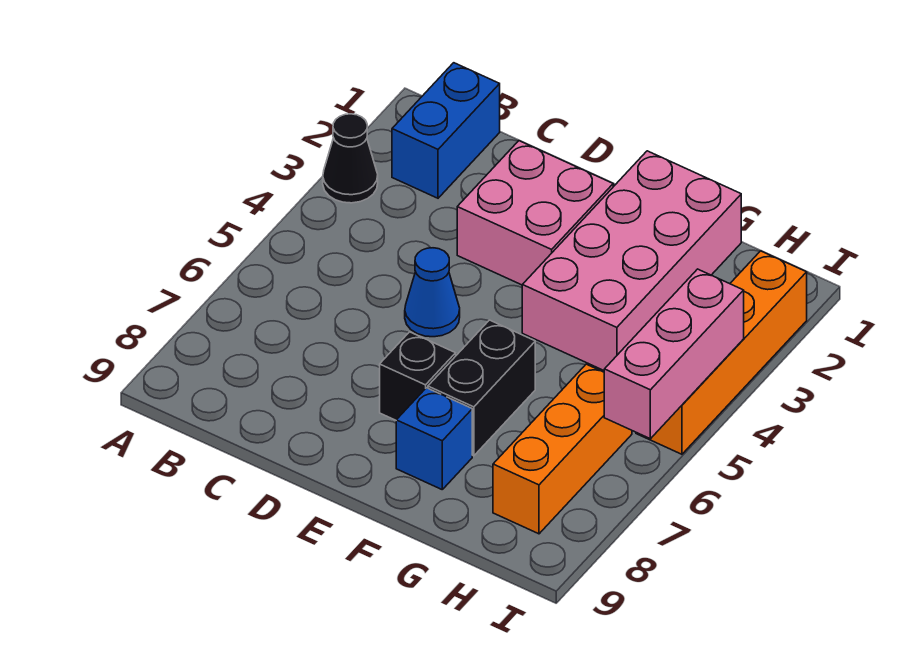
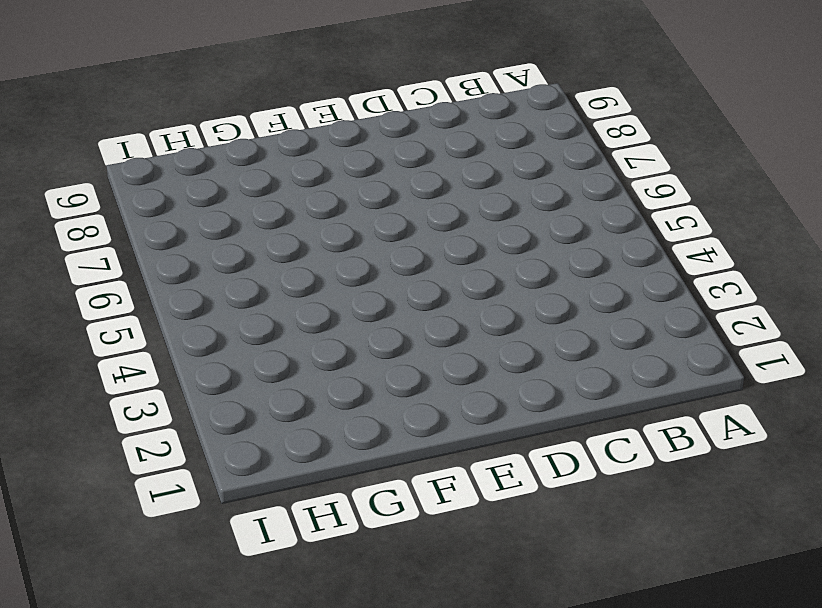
none -> black cone A3 level 1
none -> blue brick B1:B2 level 1

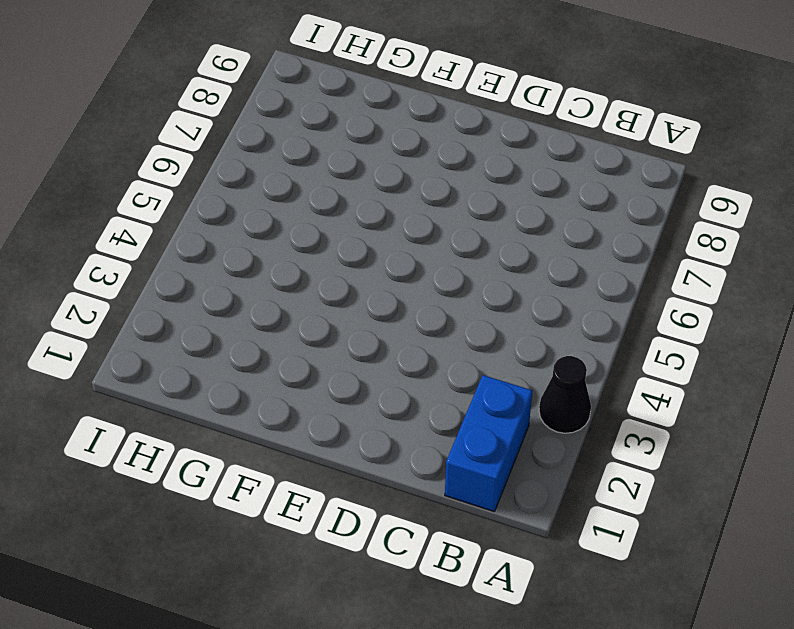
none -> pink brick D2:E3 level 1
none -> blue cone D5 level 1

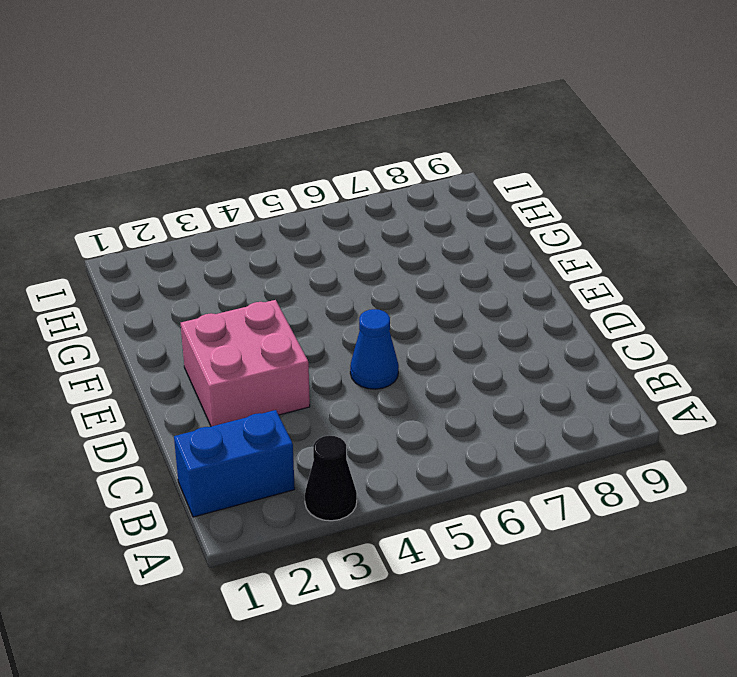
none -> black brick E7 level 1
none -> pink brick F1:G4 level 1

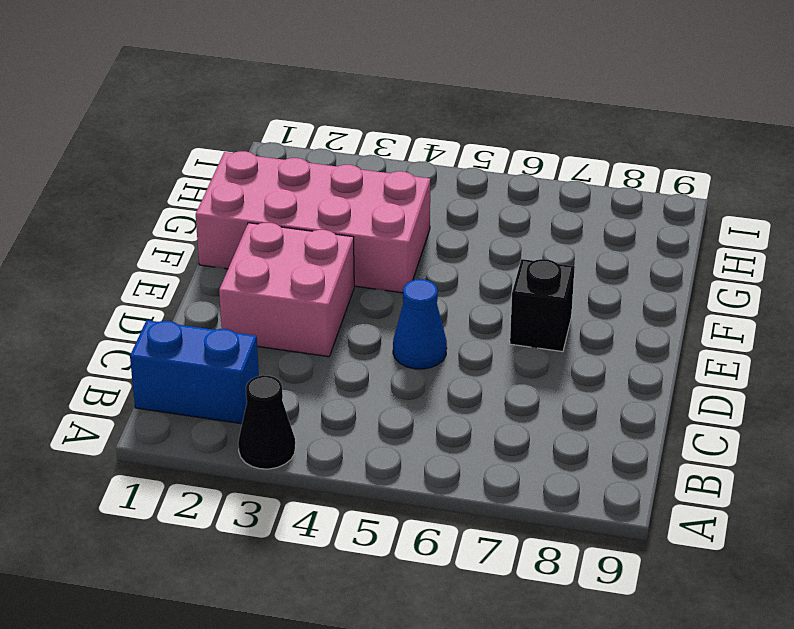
none -> black brick F6:F7 level 1
none -> blue brick F8 level 1

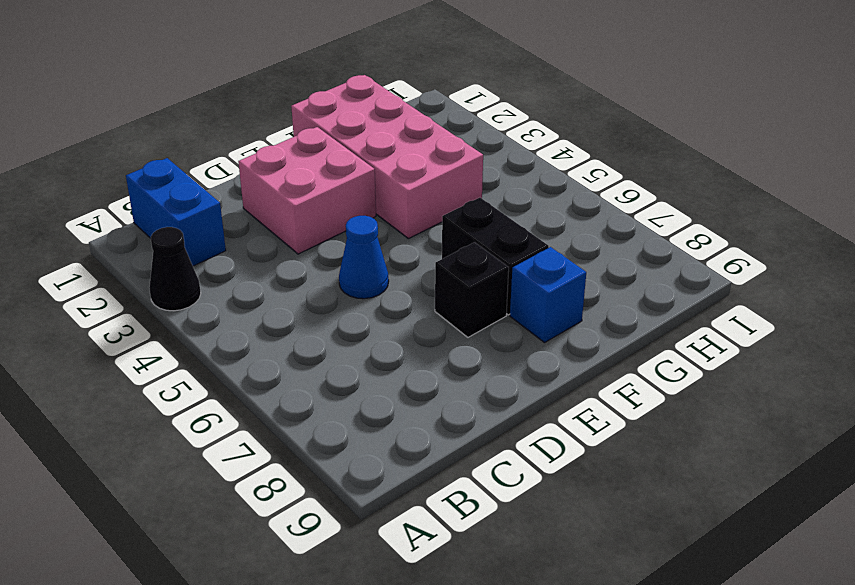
none -> orange brick H6:H8 level 1
none -> orange brick I2:I5 level 1

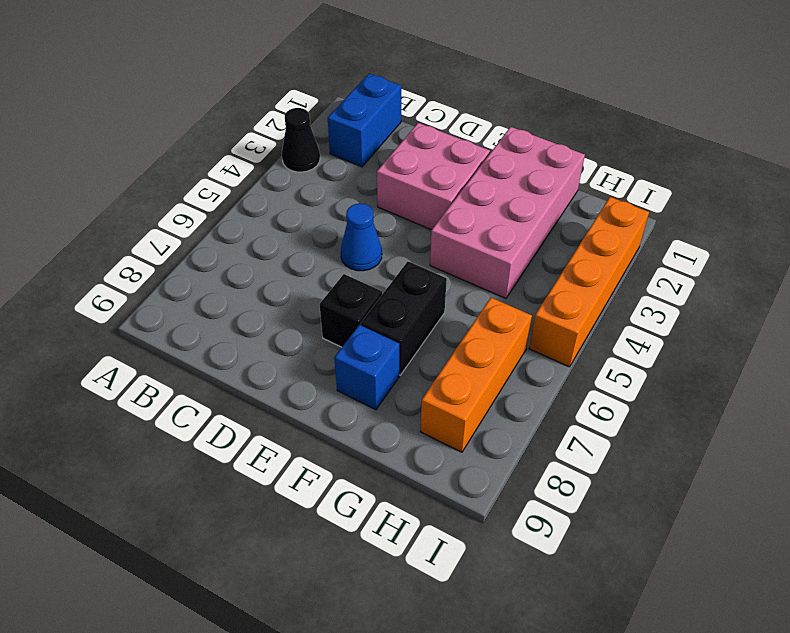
none -> pink brick I4:I6 level 2

